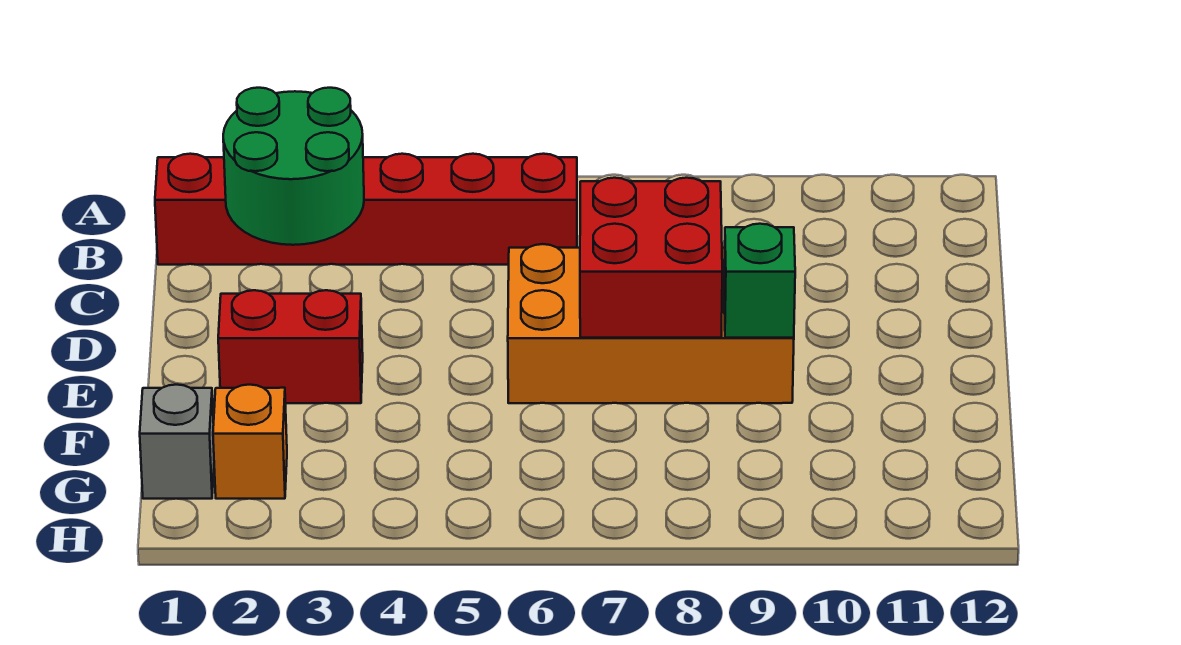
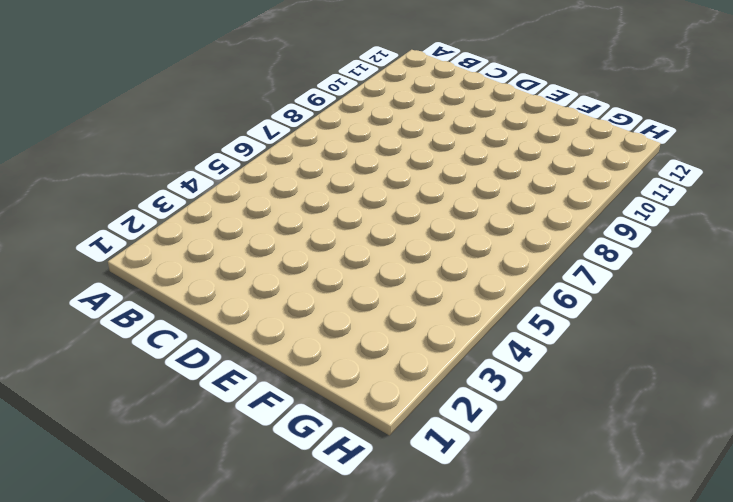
none -> red brick B1:B6 level 1
none -> orange brick D6:E9 level 1

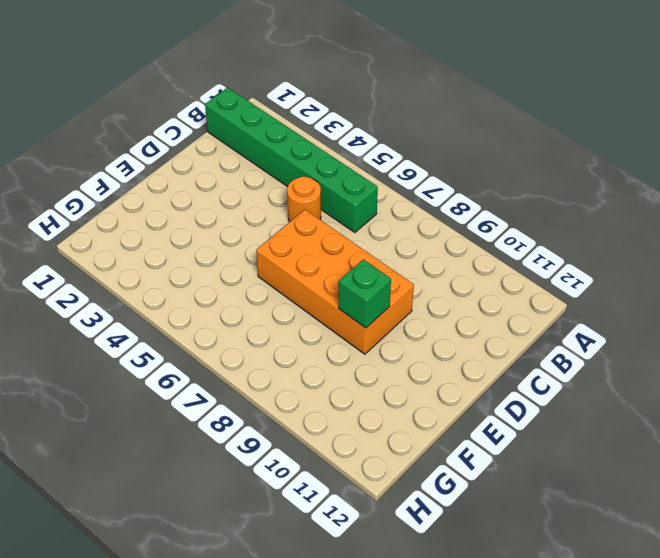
green brick B1:B6 level 1 -> red brick B1:B6 level 1
orange round brick C5 level 1 -> none
none -> red brick E2:E3 level 1
none -> grey brick G1 level 1

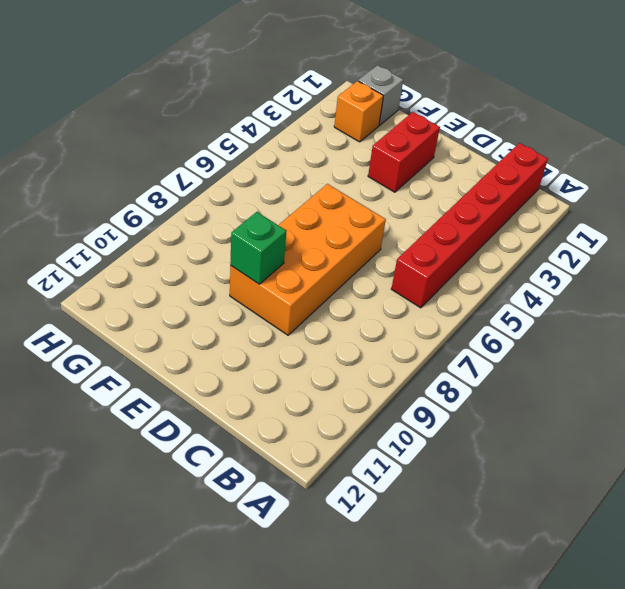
none -> green round brick B2:C3 level 2
none -> red brick D7:E8 level 2

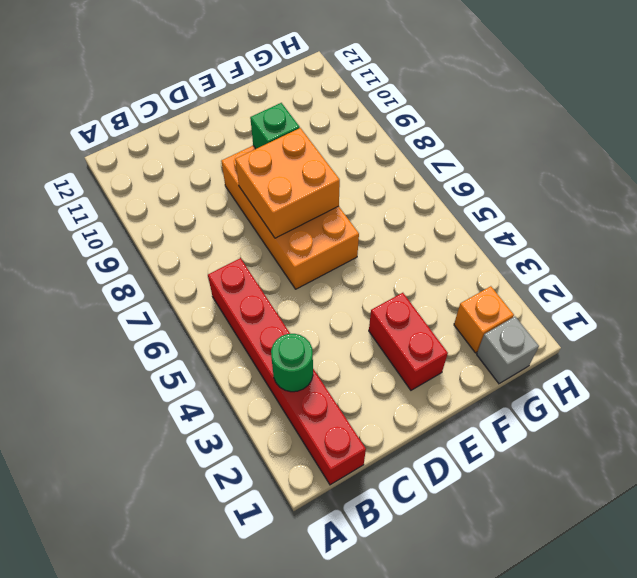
green round brick B3 level 2 -> green round brick B2:C3 level 2
orange brick D7:E8 level 2 -> red brick D7:E8 level 2

